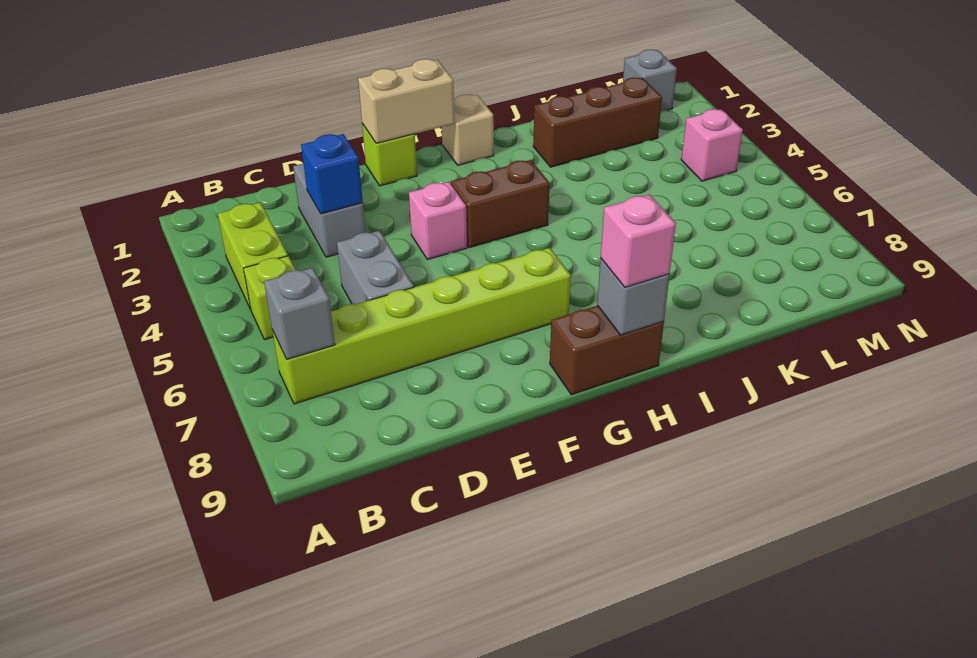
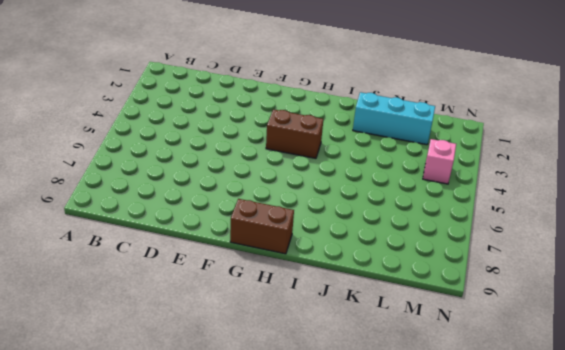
cyan brick J2:L2 level 1 -> brown brick J2:L2 level 1
none -> lime brick B3:B4 level 1
none -> lime brick B5 level 1
none -> lime brick B7:G7 level 1

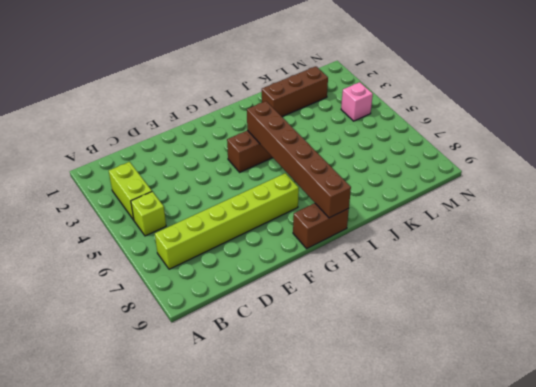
brown brick H4:H9 level 2 -> grey brick H9 level 2
none -> grey brick D2:D3 level 1
none -> grey brick D5:D6 level 1
none -> lime brick F1 level 1

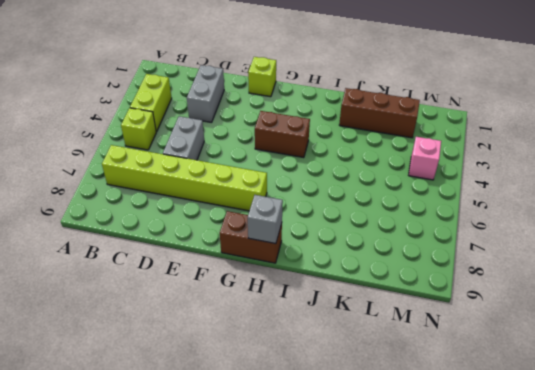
none -> pink brick F4 level 1
none -> tan brick H1 level 1
none -> grey brick M1 level 1

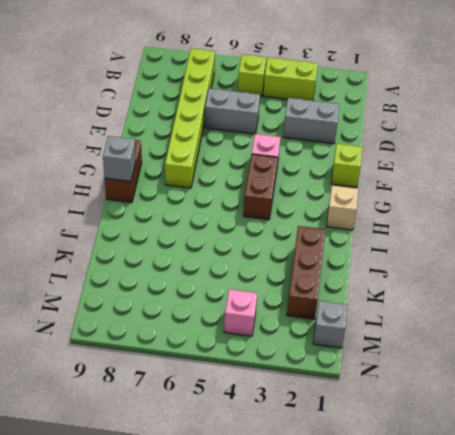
none -> grey brick B7 level 2
none -> blue brick D3 level 2
none -> tan brick F1:G1 level 2

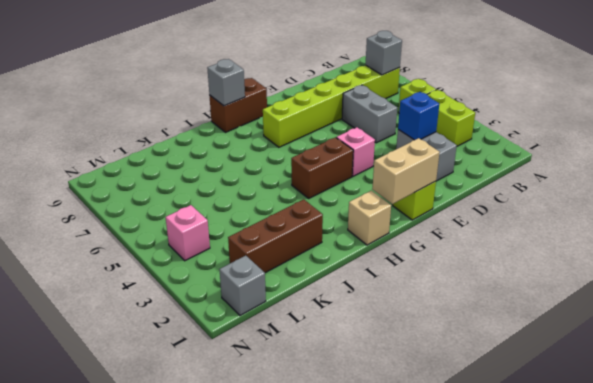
none -> pink brick H9 level 3

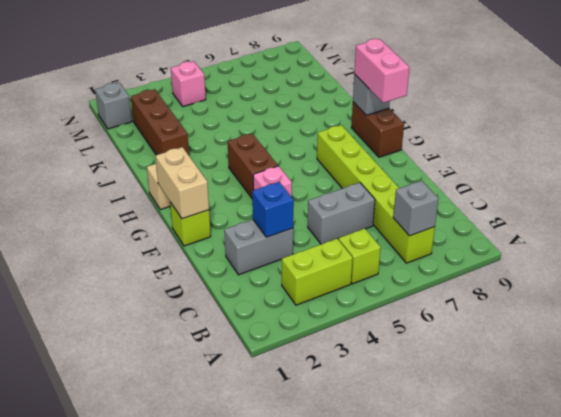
pink brick G9:H9 level 3 -> pink brick H9 level 3

